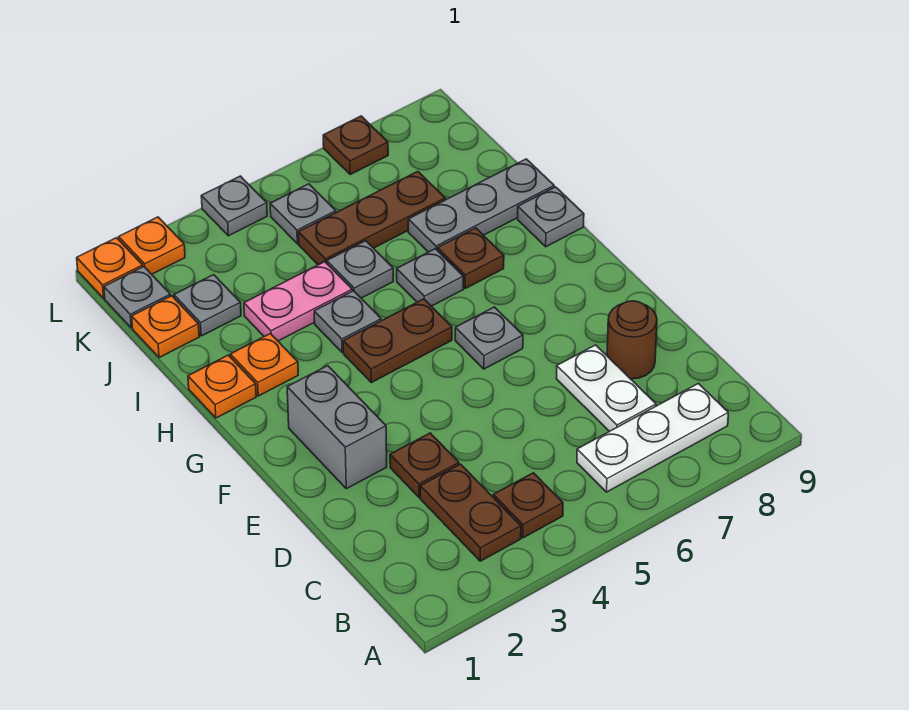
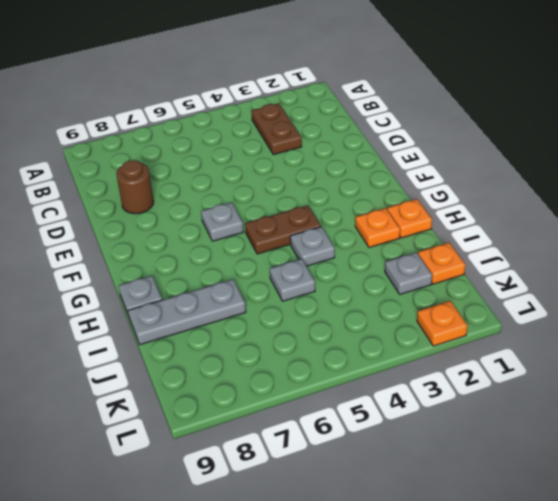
none -> brown plate B4 level 1
none -> white plate B6:B8 level 1
none -> white plate C7:D7 level 1

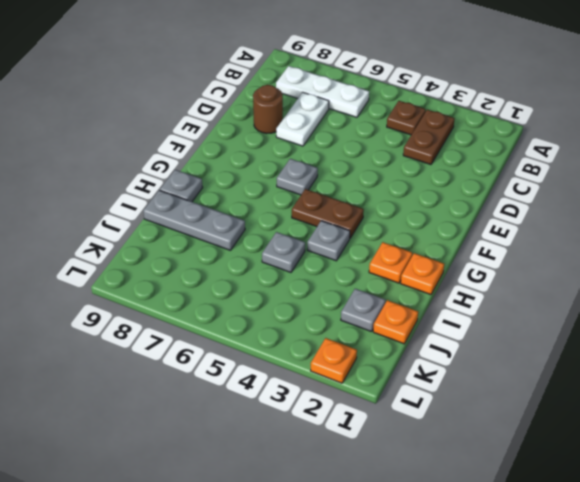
none -> brown plate D3 level 1
none -> grey brick E2:F2 level 1
none -> grey plate H6 level 1

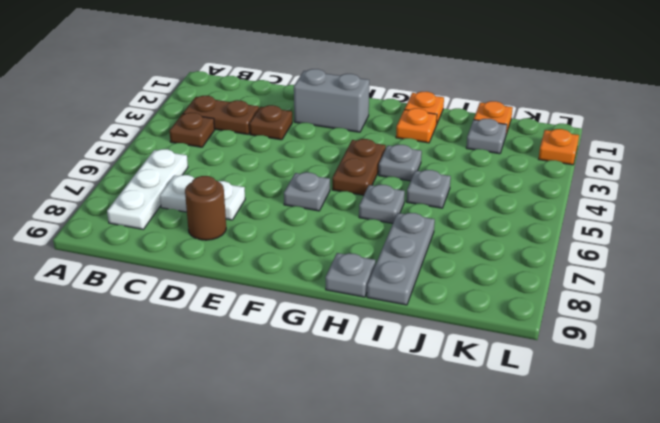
none -> brown plate H7 level 1
none -> pink plate I3:I4 level 1
none -> brown plate J5:J7 level 1

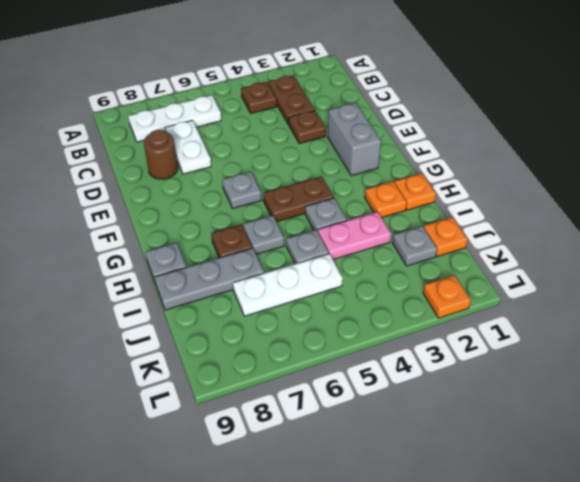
white plate J5:J7 level 1 -> brown plate J5:J7 level 1
none -> grey plate K1 level 1
none -> grey plate K5 level 1
none -> orange plate L1 level 1

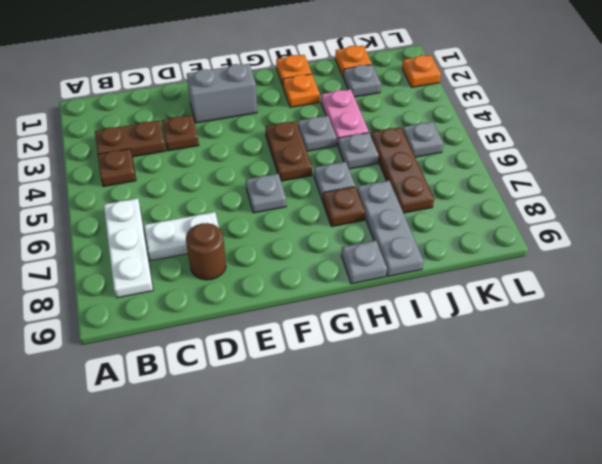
none -> grey plate K1 level 1
none -> orange plate L1 level 1
none -> grey plate L4 level 1

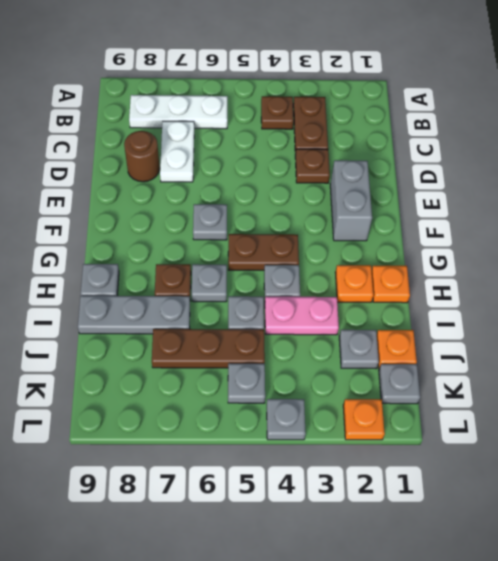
none -> orange plate L1 level 1
none -> brown plate L7 level 1

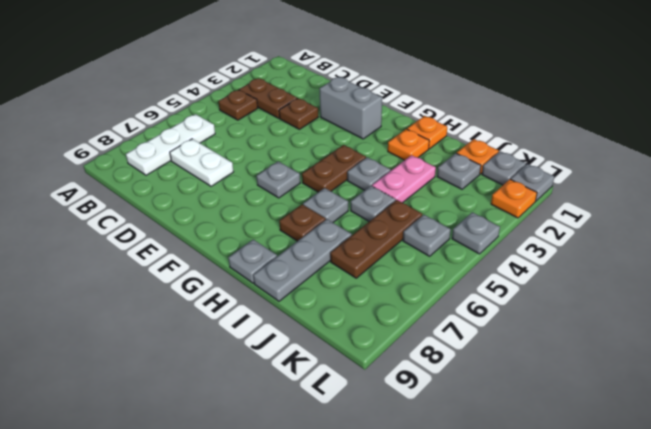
grey plate L1 level 1 -> orange plate L1 level 1
none -> brown round brick D8 level 1
none -> brown plate L7 level 1

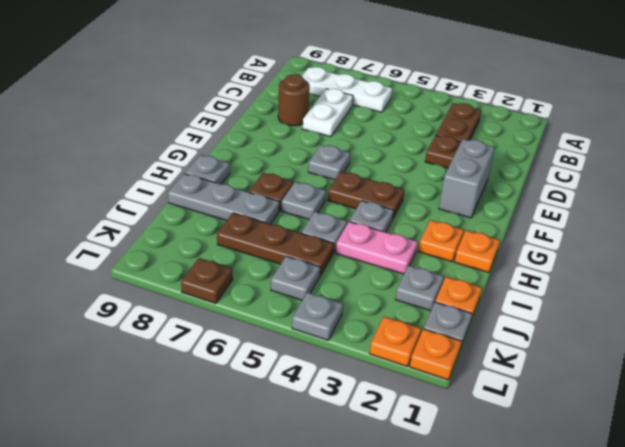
none -> brown plate B4 level 1

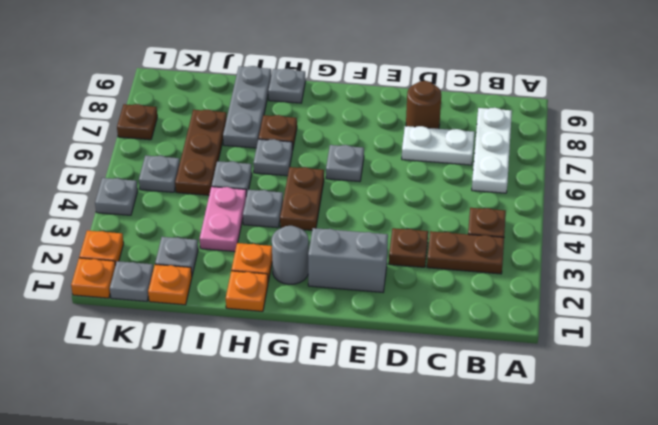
grey round brick G2 level 1 -> none

